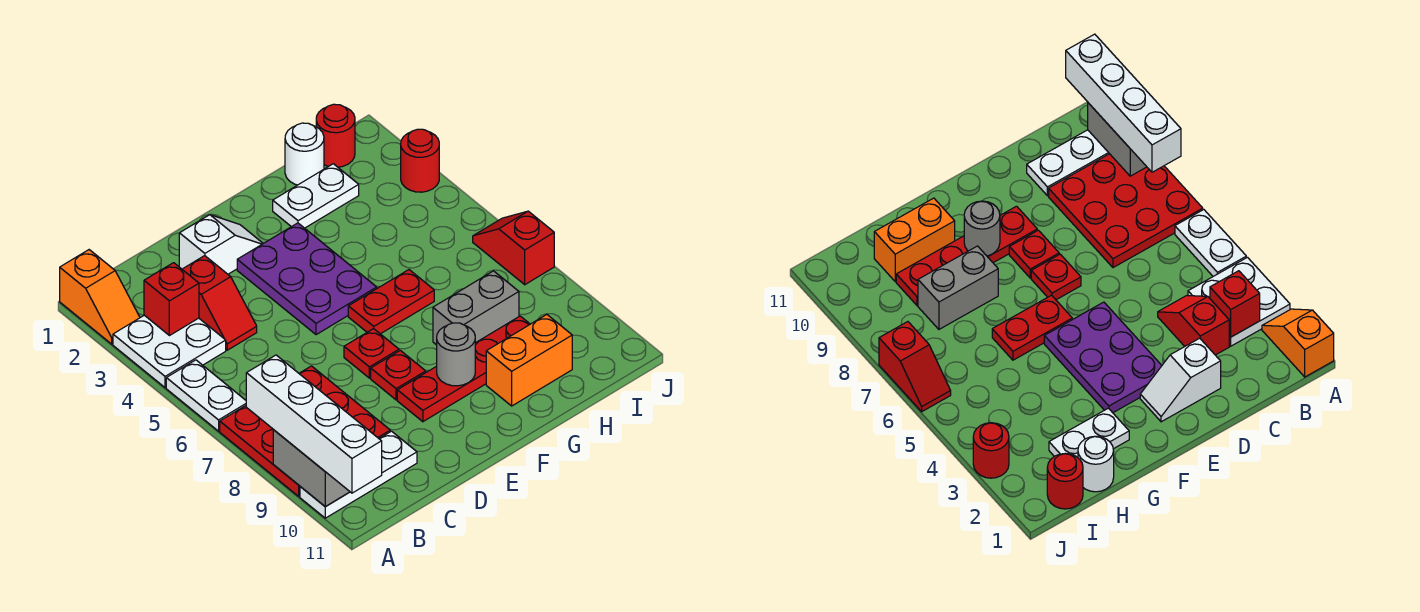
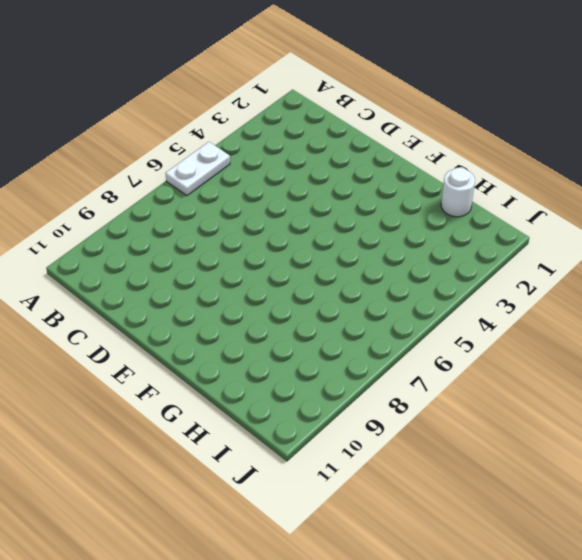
none -> orange slope A1:A2 level 1 top 1
none -> white plate A3:B4 level 1
none -> red plate A7:C9 level 1

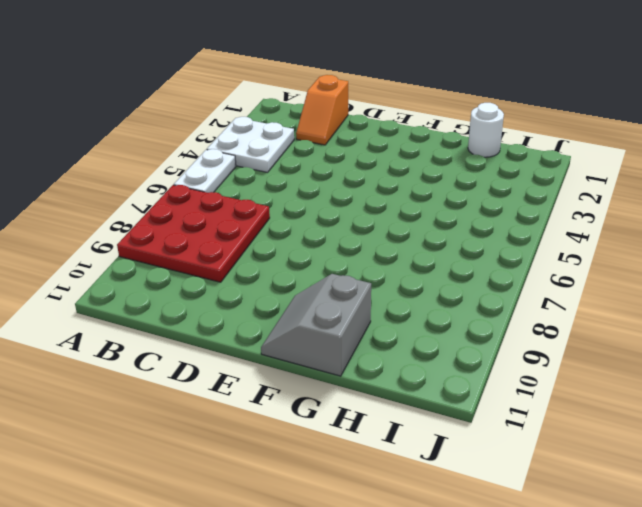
orange slope C1:C2 level 1 top 1 -> orange slope A1:A2 level 1 top 1
grey slope F10:G11 level 1 top G -> orange brick G10:H10 level 1
none -> white plate A10:C10 level 1
none -> red slope C3:C4 level 1 top 3
none -> white slope D2:E2 level 1 top D

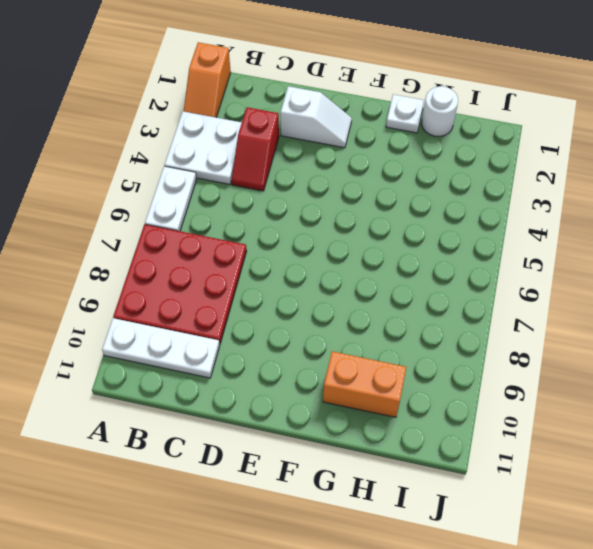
white plate G1 level 1 -> none
none -> purple plate E3:F5 level 1
none -> red plate E7 level 1
none -> red plate E8 level 1

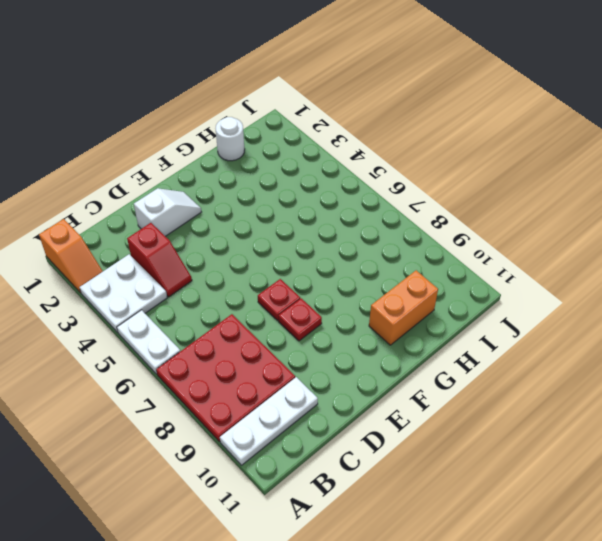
none -> purple plate E3:F5 level 1
none -> red plate E9:H9 level 1
none -> red plate F6:G6 level 1

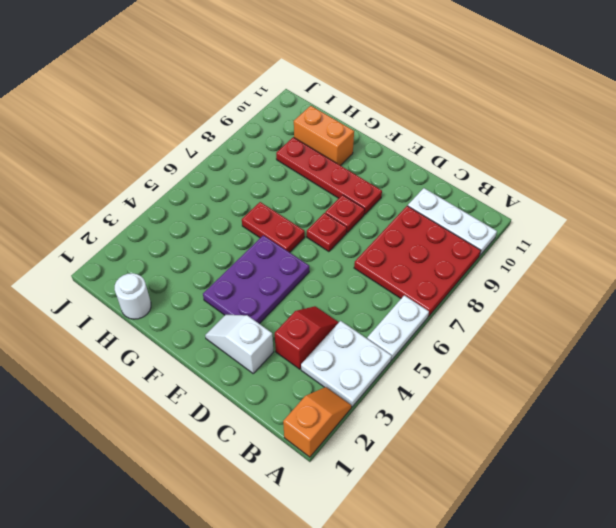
none -> white plate G2:H2 level 1
none -> grey brick G8:H8 level 1
none -> red round brick I1 level 1

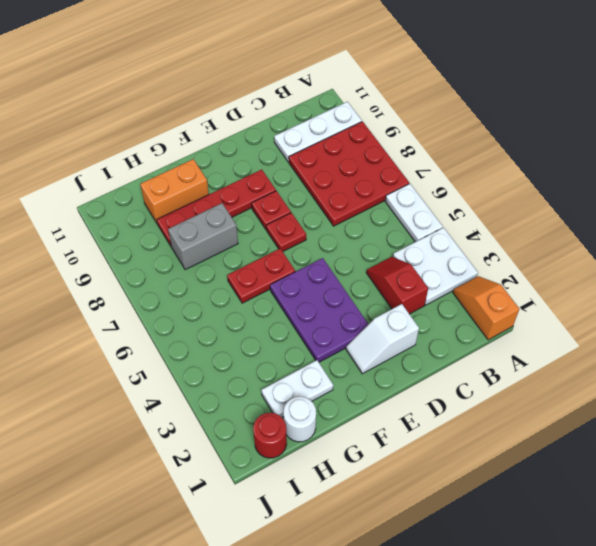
none -> red round brick J3 level 1
none -> red slope J6:J7 level 1 top 7
none -> grey brick A9:A10 level 2

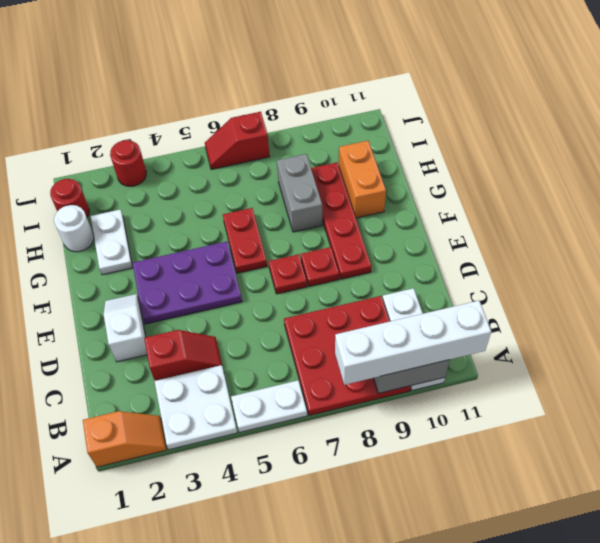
none -> red brick B3 level 2
none -> grey round brick F9 level 2

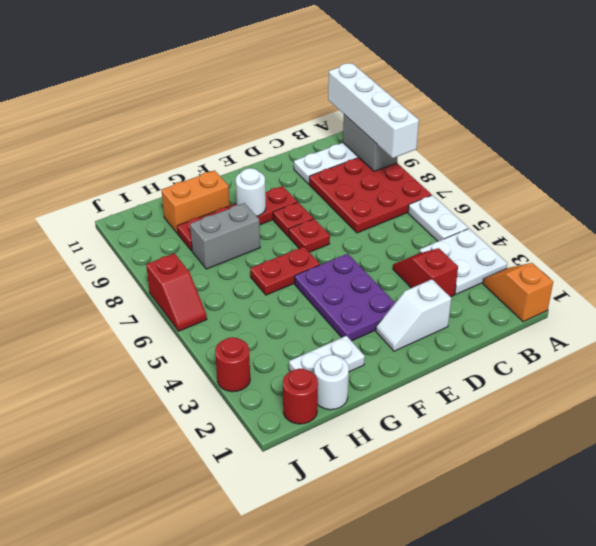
white round brick F9 level 2 -> grey round brick F9 level 2
none -> red brick B3 level 2

